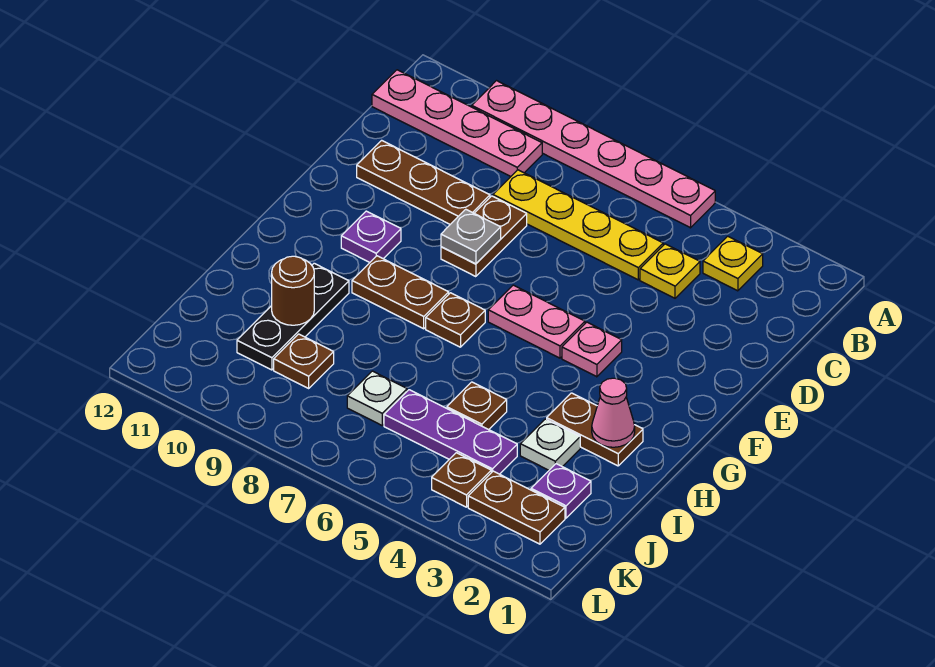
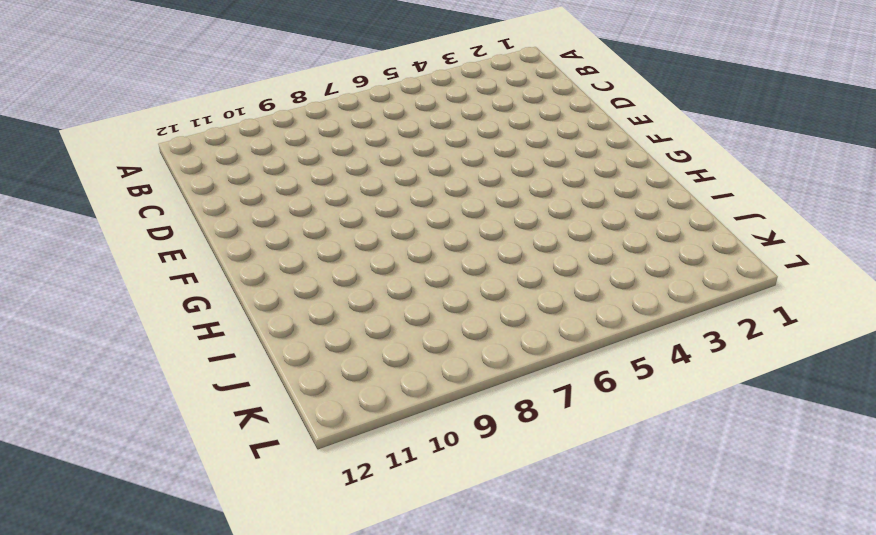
none -> pink plate A5:A10 level 1
none -> yellow plate B3 level 1
none -> pink plate B9:B12 level 1

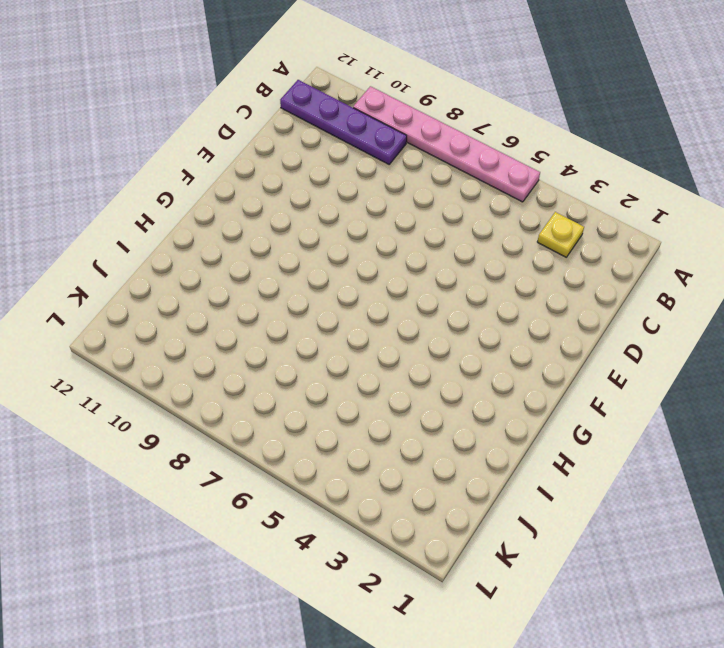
purple plate B9:B12 level 1 -> pink plate B9:B12 level 1
none -> yellow plate C4 level 1
none -> yellow plate C5:C8 level 1
none -> brown plate D8:E8 level 1

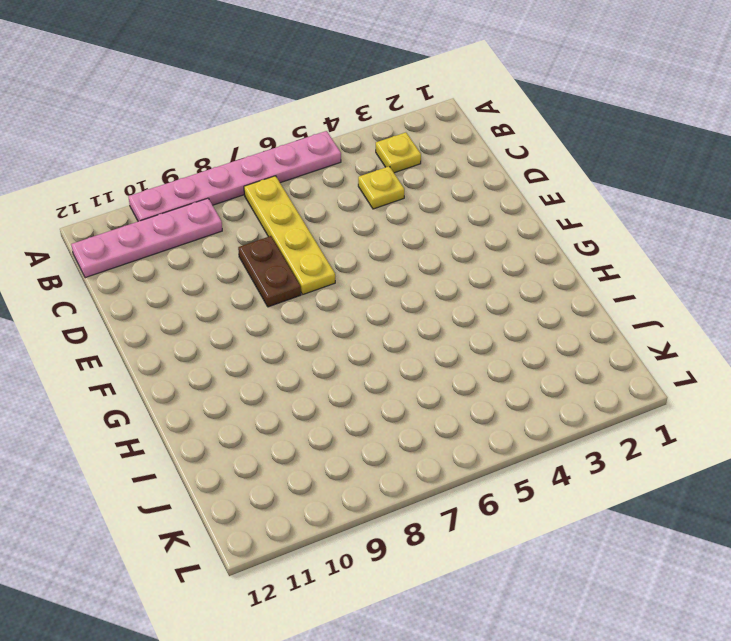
yellow plate B7:E7 level 1 -> yellow plate C5:C8 level 1
none -> brown plate D9:D11 level 1
none -> pink plate F4 level 1
none -> pink plate F5:F6 level 1

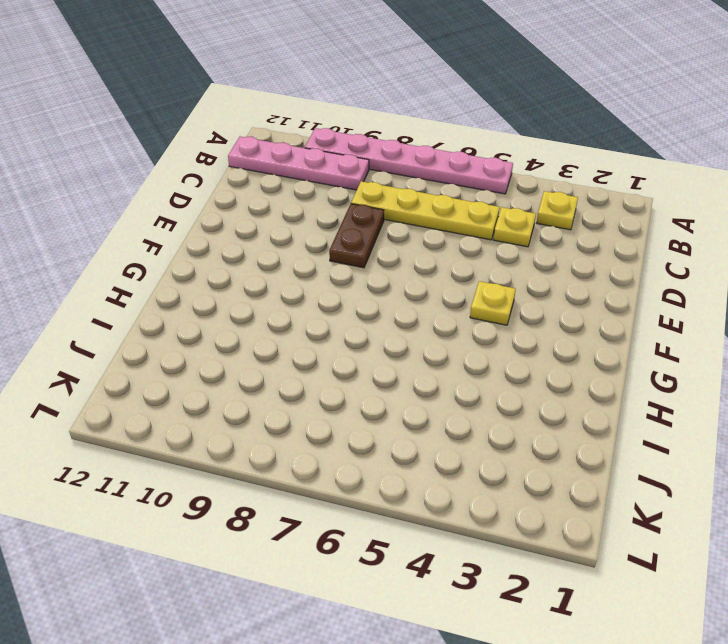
yellow plate F4 level 1 -> pink plate F4 level 1
none -> brown plate D9:D11 level 1
none -> pink plate F5:F6 level 1
none -> purple plate F10 level 1

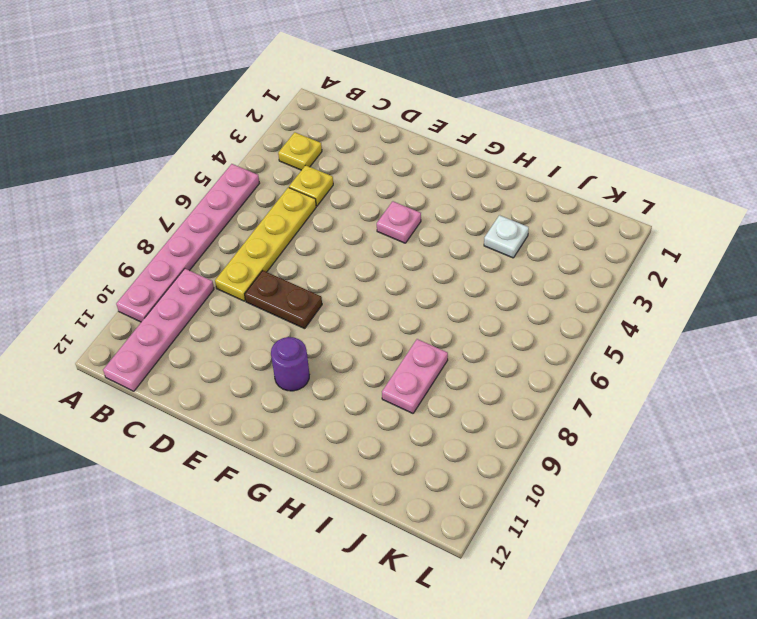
purple round brick F10 level 1 -> purple plate F10 level 1
pink plate I8:I9 level 1 -> pink plate F5:F6 level 1
none -> brown plate D9:D11 level 1
none -> brown plate G7 level 1
none -> brown plate G8:G9 level 1

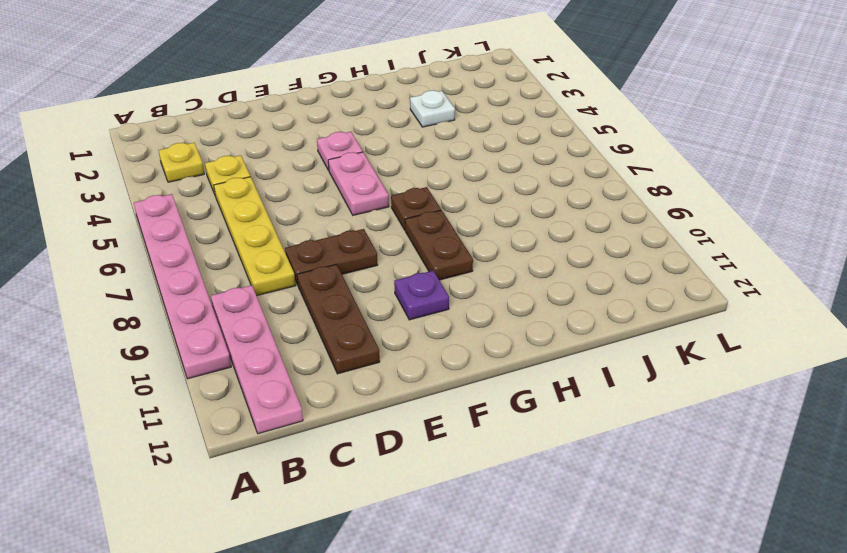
none -> brown plate H2:H3 level 1
none -> black plate H10:J10 level 1
none -> brown plate I5 level 1

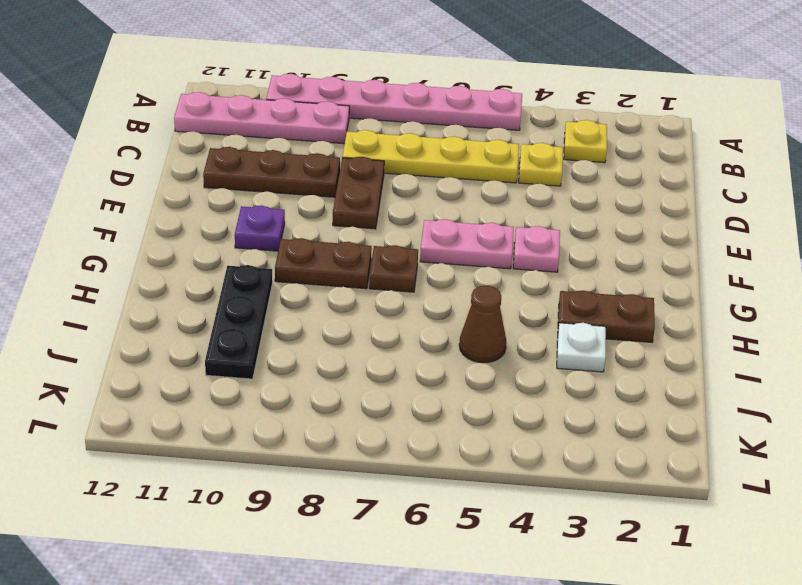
brown cone I5 level 1 -> brown plate I5 level 1
none -> purple plate J2 level 1
none -> purple plate J4:J6 level 1
none -> white plate J7 level 1

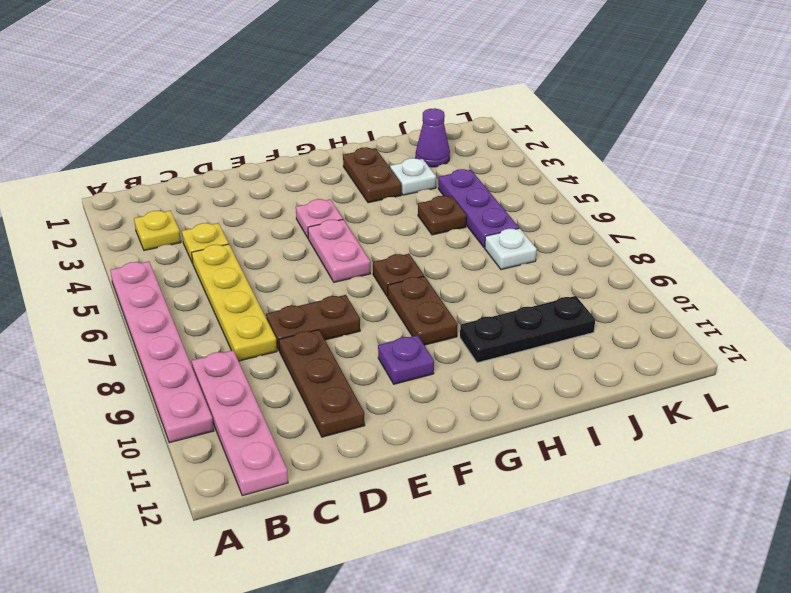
purple cone J2 level 1 -> purple plate J2 level 1
none -> brown plate J9 level 1
none -> brown plate K2:K3 level 1
none -> brown plate K4 level 1

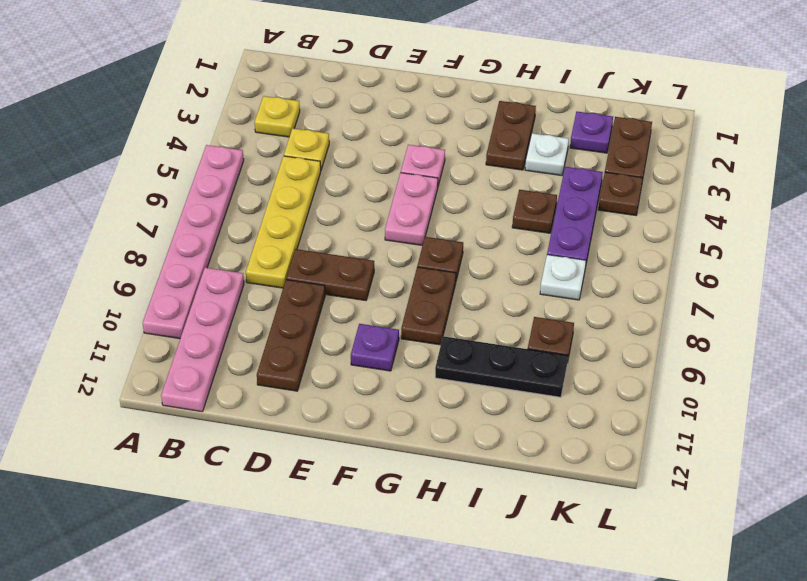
none -> grey plate E8 level 2
none -> pink cone H2 level 2
none -> brown round brick I10 level 2

